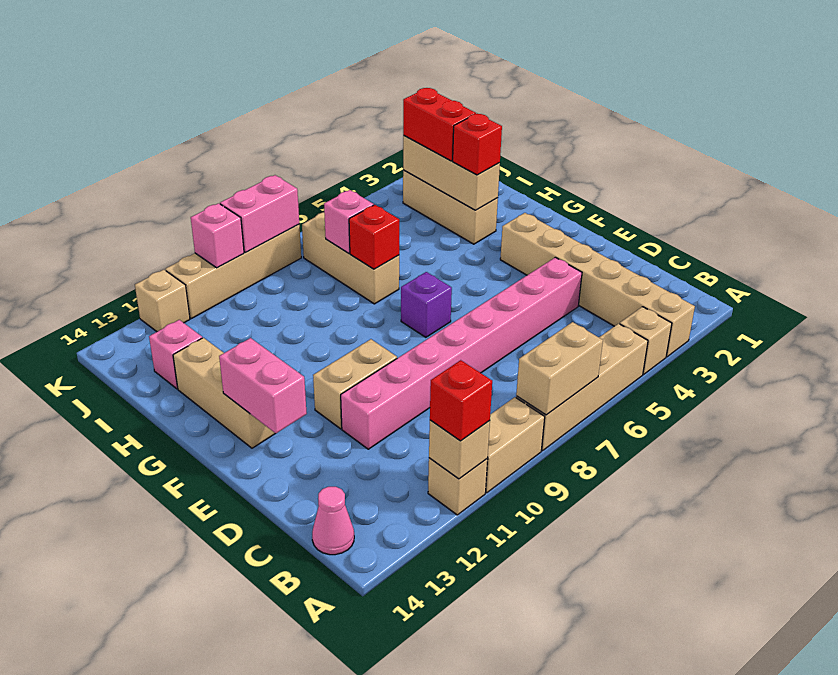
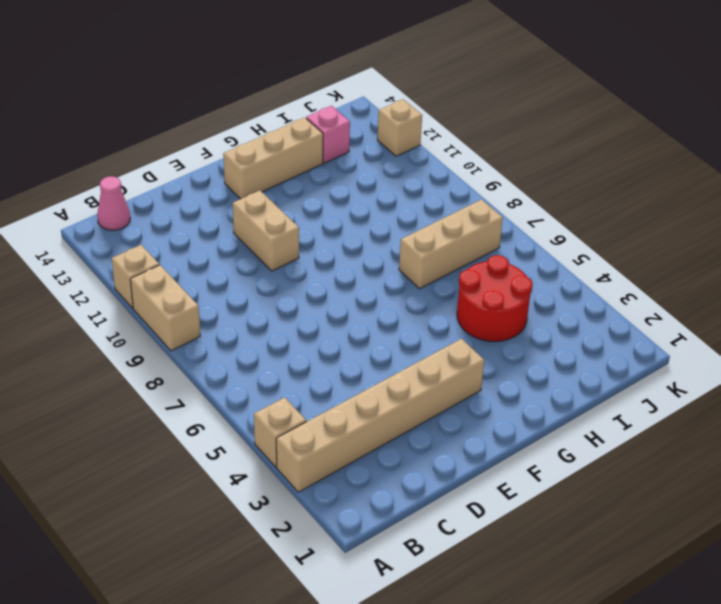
red round brick H4:I5 level 1 -> none
none -> tan brick A5:A8 level 1
none -> pink brick D4:D11 level 1
none -> purple brick F7 level 1

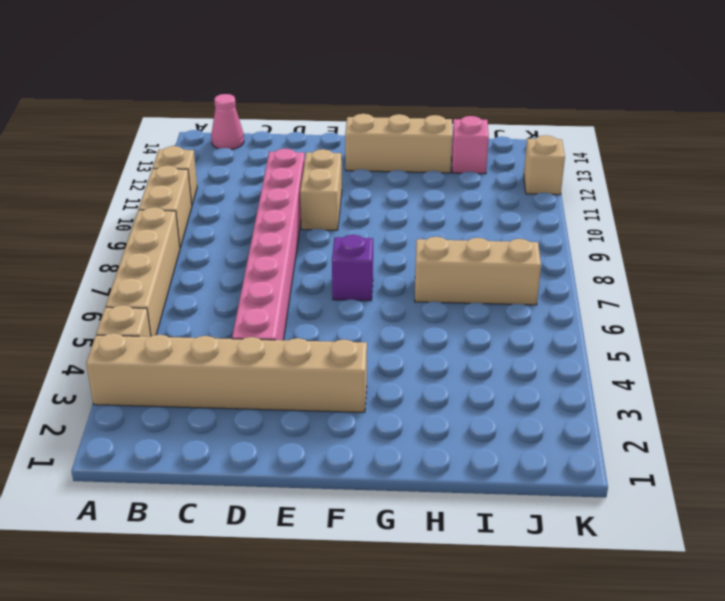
none -> tan brick H3:J3 level 1
none -> tan brick K8:K11 level 1
none -> tan brick A7:A8 level 2

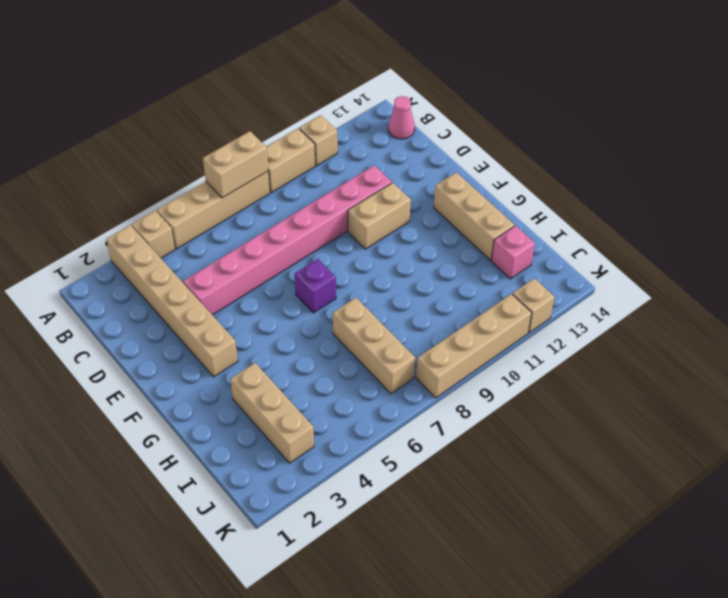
none -> tan brick A11 level 2
none -> pink brick E13:F13 level 2
none -> tan brick H3:J3 level 2

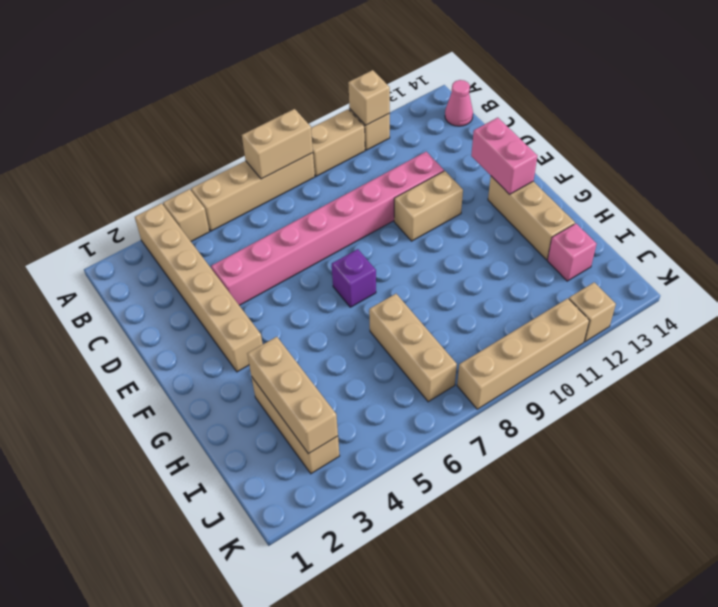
none -> red brick H7 level 2
none -> pink brick I7 level 2
none -> pink brick K8:K9 level 2

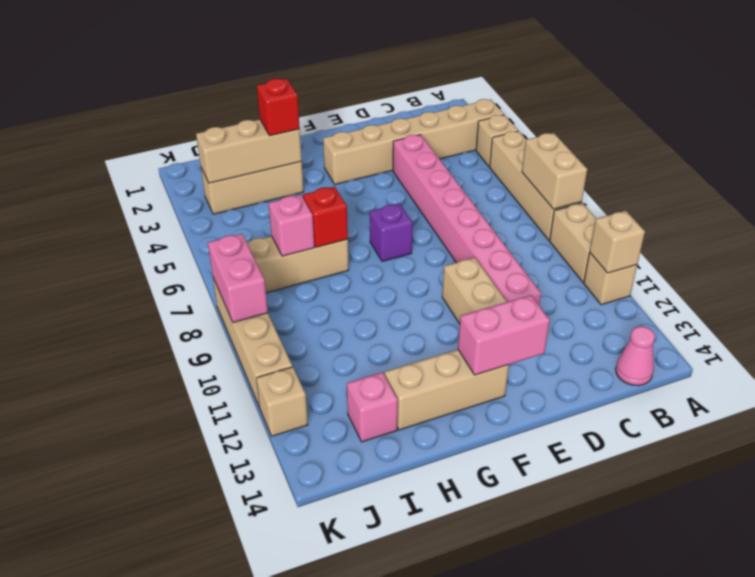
none -> pink brick K10 level 2
none -> red brick A11 level 3
none -> red brick I3:J3 level 3

